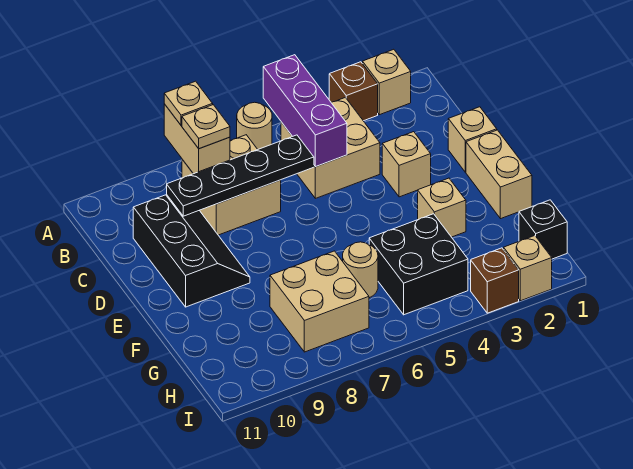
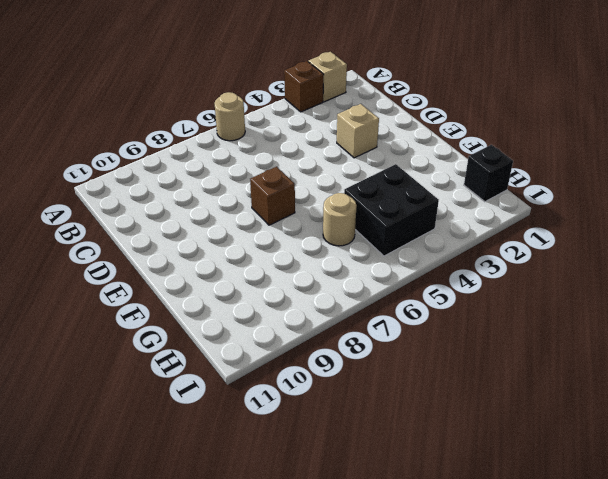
brown brick E7 level 1 -> brown brick I3 level 1
none -> tan brick B4:C5 level 1
none -> tan brick B7:C8 level 1
none -> black slope C9:E10 level 1 top 10

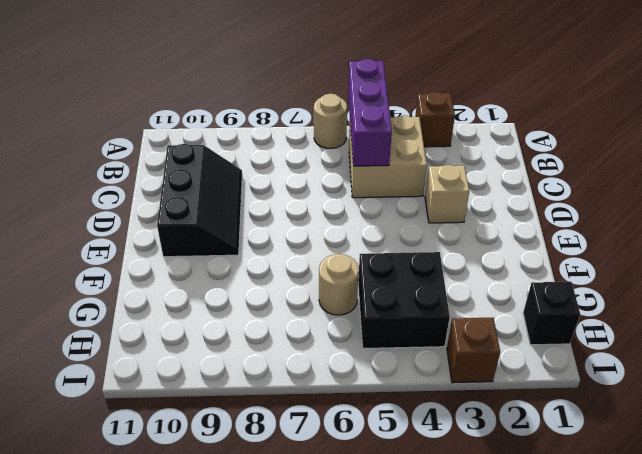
none -> tan brick A2 level 1
none -> tan brick B7:C8 level 1
none -> tan brick D1 level 1

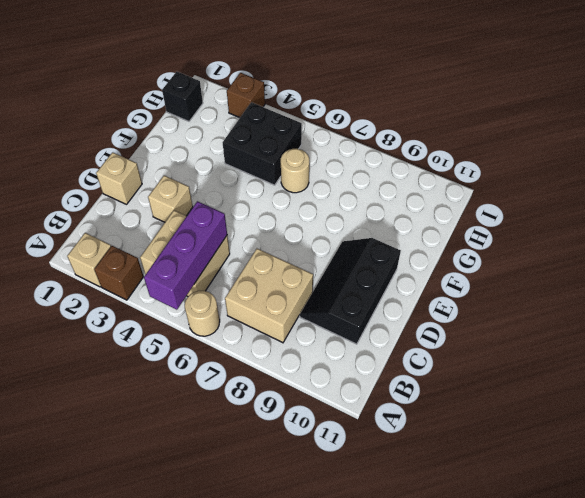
none -> tan brick E1:F1 level 1
none -> tan brick F3 level 1
none -> tan brick G7:H8 level 1

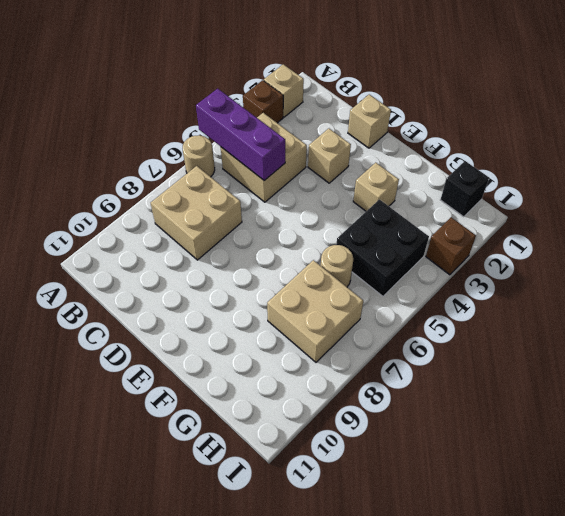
none -> black slope C9:E10 level 1 top 10
none -> tan brick E1:F1 level 1
none -> tan brick I2 level 1

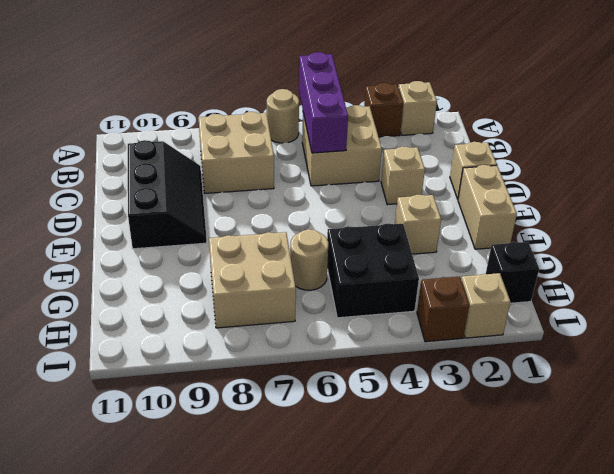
none -> tan brick A8:B8 level 2
none -> black plate C6:C9 level 2
none -> tan plate A8 level 3

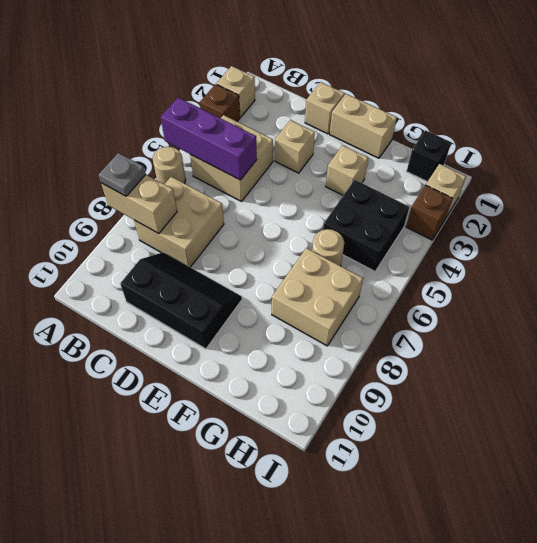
grey plate A8 level 3 -> tan plate A8 level 3
none -> black plate C6:C9 level 2
none -> tan plate B8 level 3

